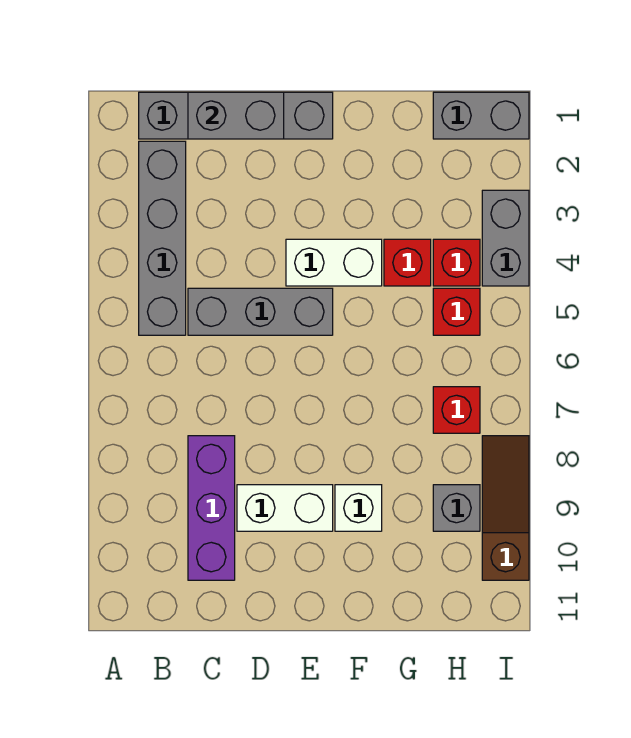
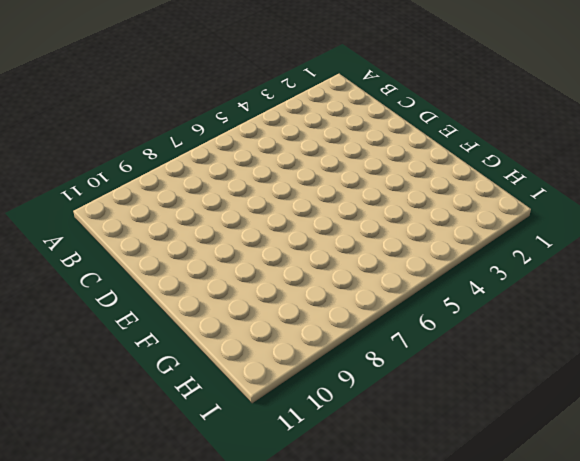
none -> grey brick B1:E1 level 1
none -> grey brick B2:B5 level 1
none -> grey brick C5:E5 level 1

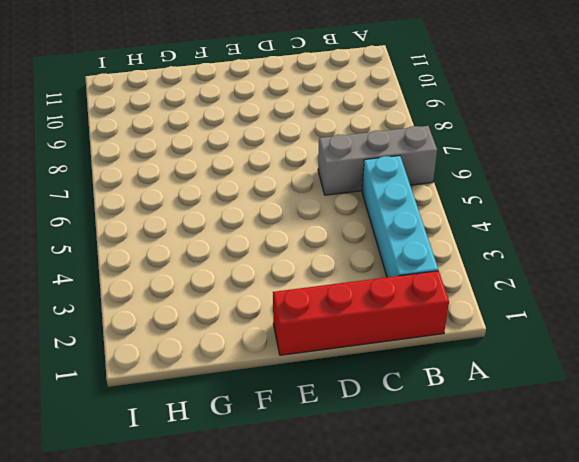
grey brick A6:C6 level 1 -> grey brick C5:E5 level 1
red brick B1:E1 level 1 -> grey brick B1:E1 level 1
cyan brick B2:B5 level 1 -> grey brick B2:B5 level 1
none -> purple brick C8:C10 level 1
none -> white brick D9:E9 level 1
none -> white brick E4:F4 level 1

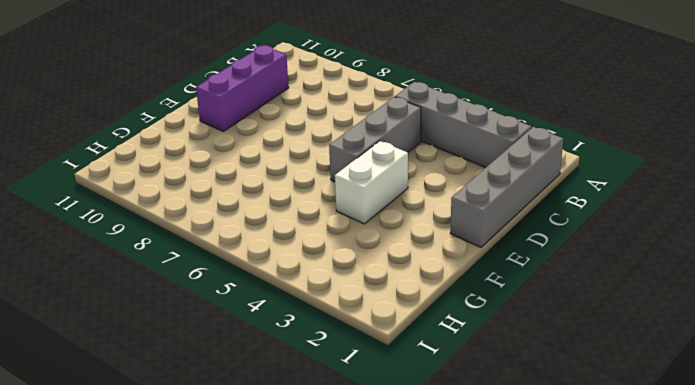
purple brick C10:E10 level 1 -> purple brick C8:C10 level 1
none -> white brick D9:E9 level 1
none -> white brick F9 level 1
none -> red brick G4 level 1

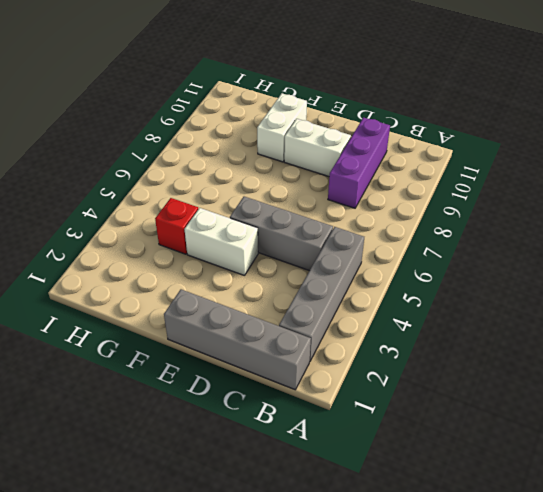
white brick F9:F10 level 1 -> white brick F9 level 1
none -> grey brick H1:I1 level 1
none -> red brick H4 level 1
none -> red brick H5 level 1

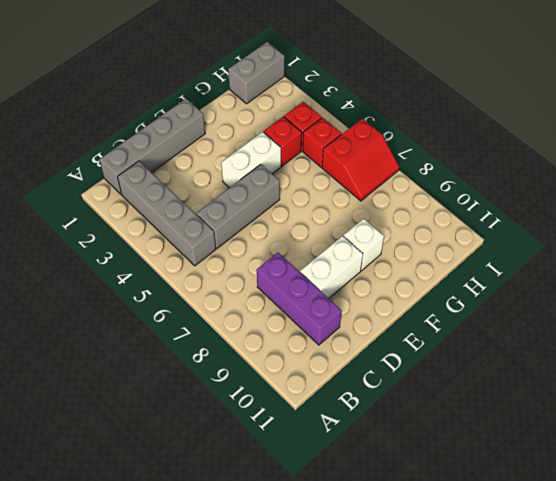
red slope H6:I7 level 1 top 6 -> red brick H7 level 1
none -> grey brick H9 level 1
none -> grey brick I3:I4 level 1
none -> brown slope I8:I10 level 1 top 10

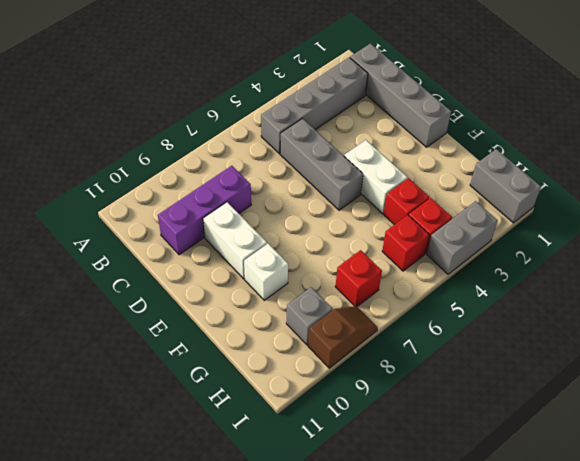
brown slope I8:I9 level 1 top 9 -> brown slope I8:I10 level 1 top 10
none -> grey brick C1:D1 level 2

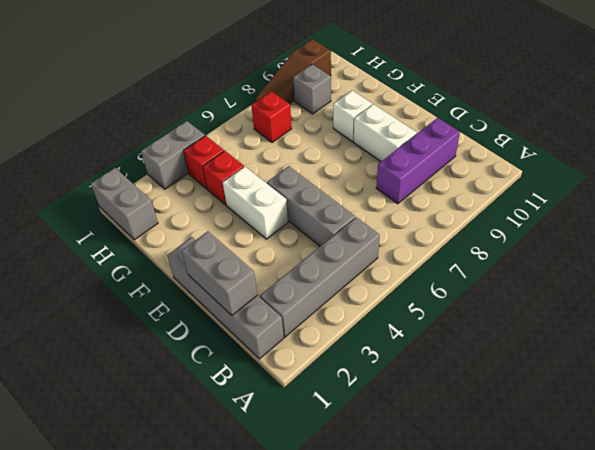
none -> red brick H5 level 1

